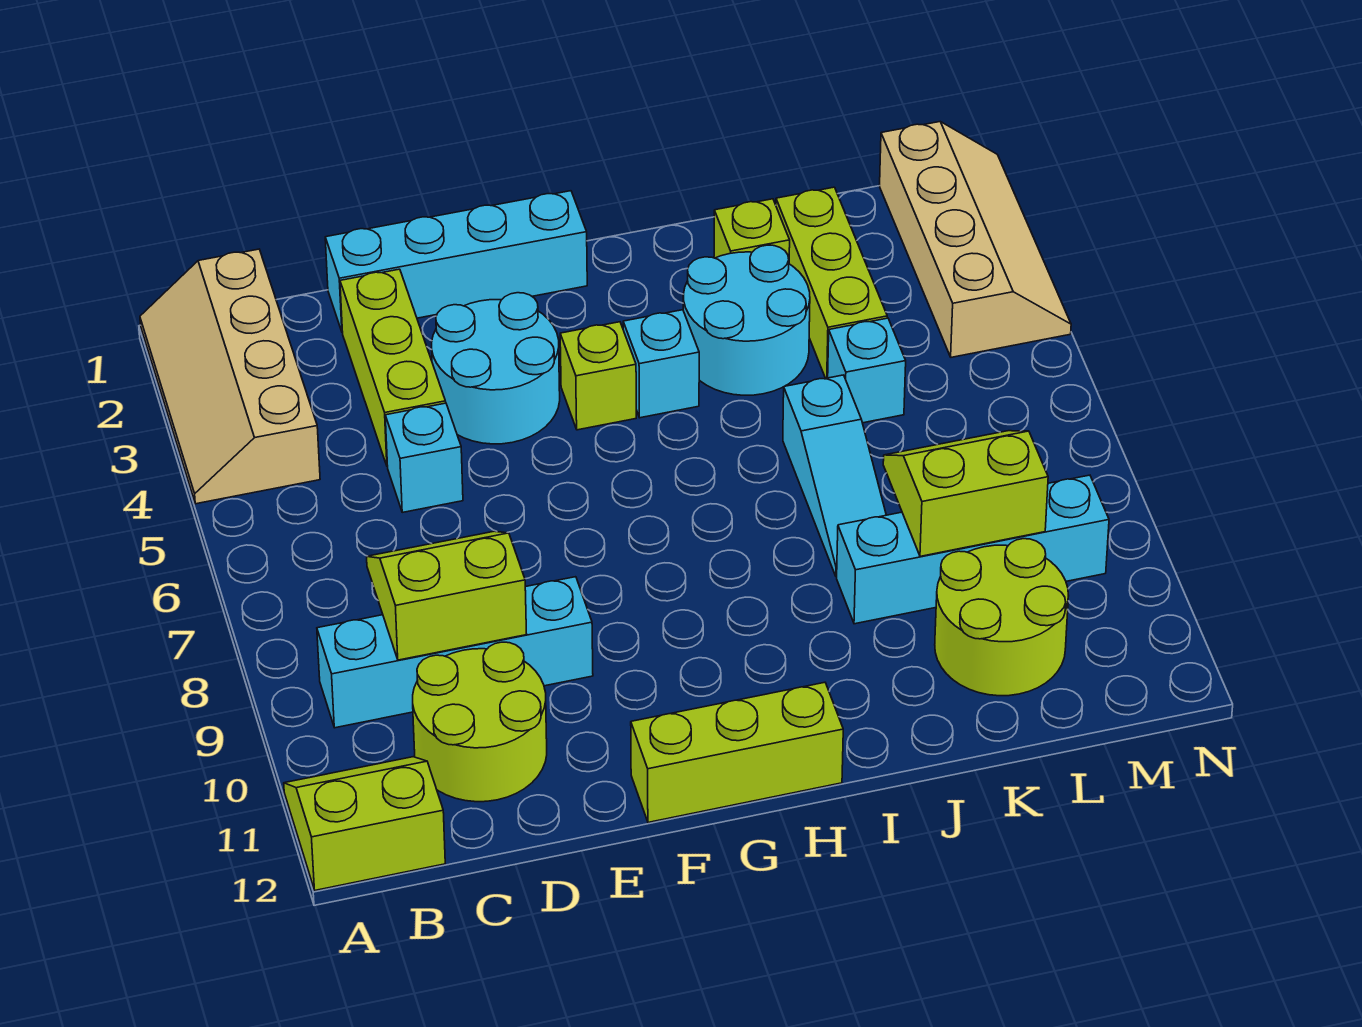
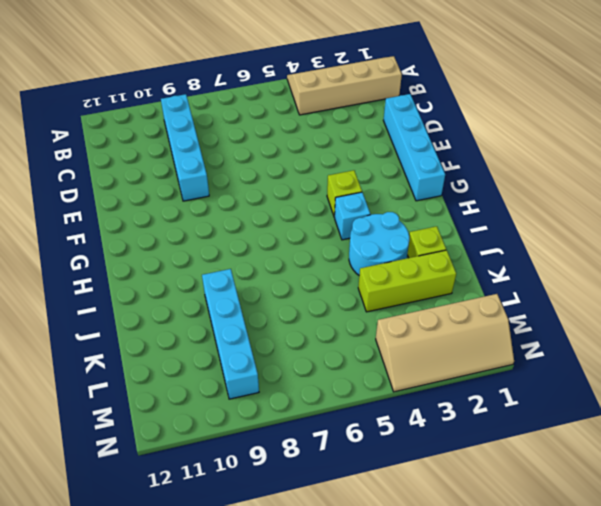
none -> lime slope A11:B12 level 1 top 12
none -> lime round brick C10:D11 level 1
none -> lime brick D2:D4 level 1

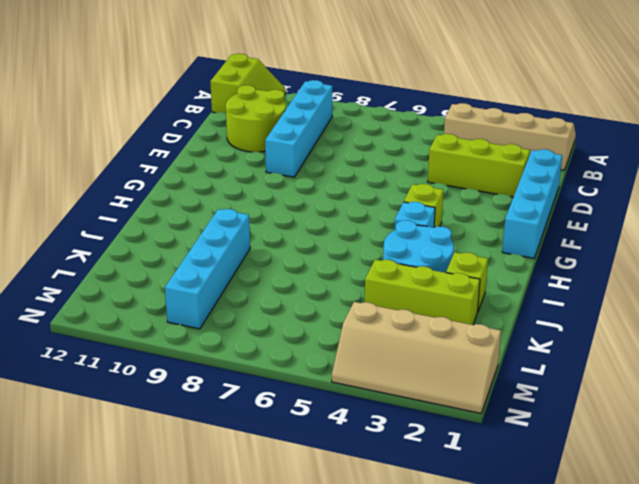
none -> cyan brick D5 level 1
none -> cyan round brick E3:F4 level 1
none -> lime brick F12:H12 level 1

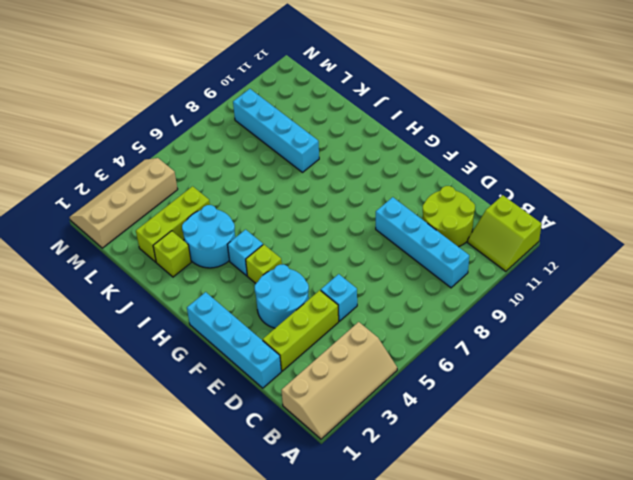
none -> lime brick F12:H12 level 1
none -> cyan slope J6:J8 level 1 top 6
none -> cyan brick K5 level 1

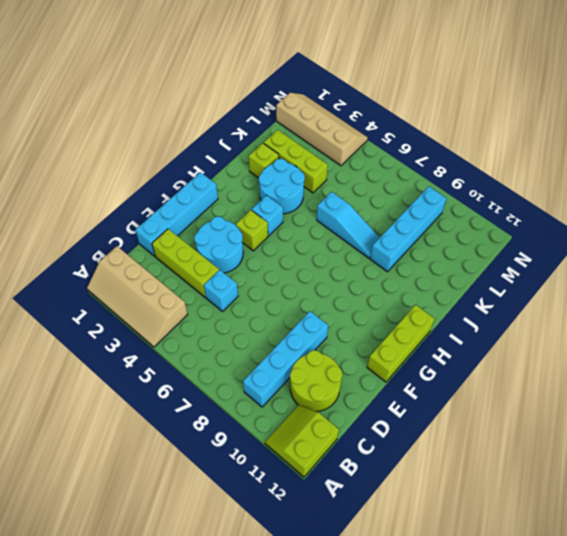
none -> cyan brick K5 level 1
none -> lime round brick K10:L11 level 1
none -> lime slope C8:D9 level 2 top 9

